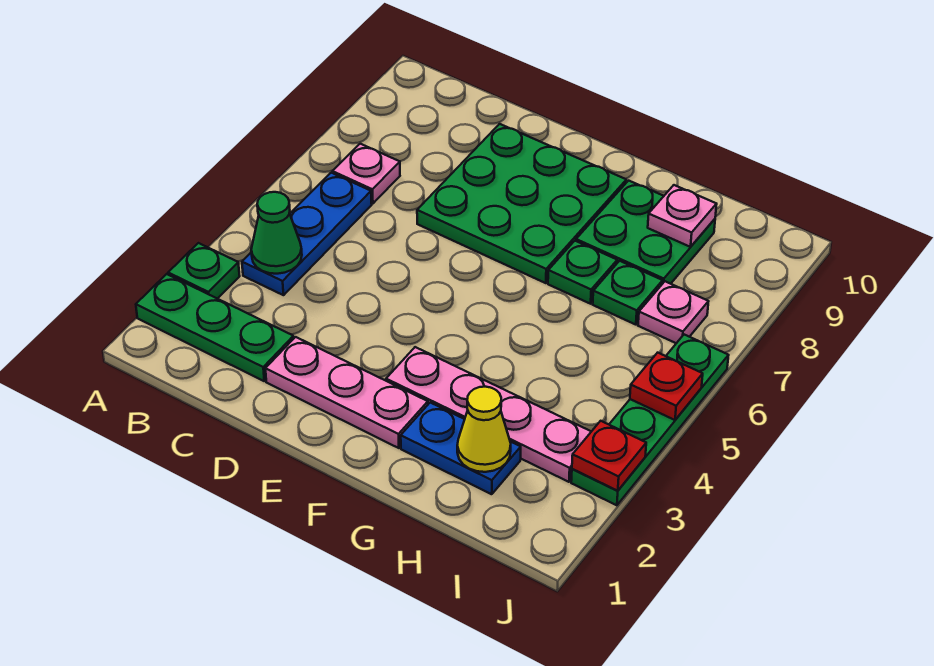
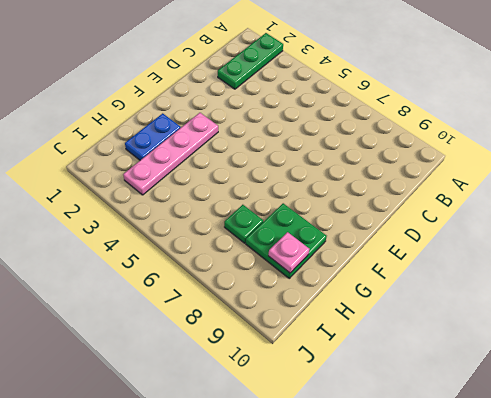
none -> green plate A3 level 1
none -> blue plate B4:B6 level 1
none -> pink plate B7 level 1

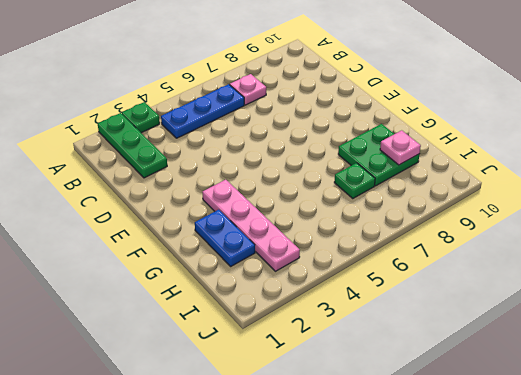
none -> pink plate D2:F2 level 1
none -> green plate D7:F9 level 1
none -> green plate G7 level 1

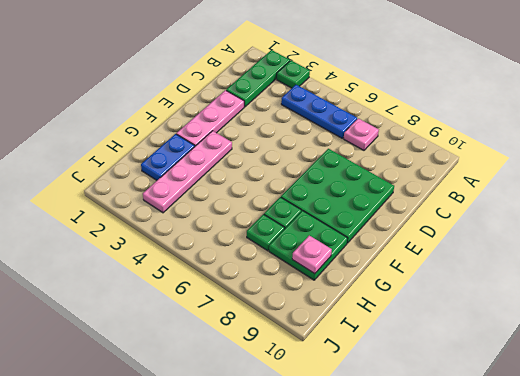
none -> pink plate I7 level 1
none -> green plate J3:J6 level 1
none -> green cone B4 level 2

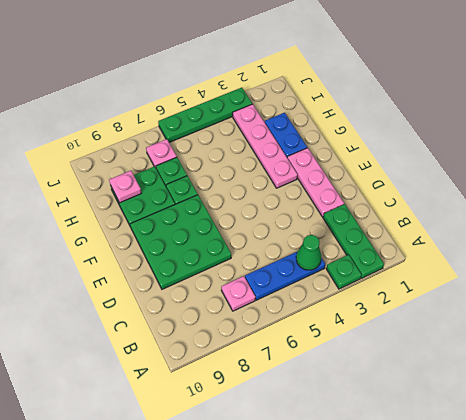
none -> yellow cone H2 level 2
none -> red plate J3 level 2
none -> red plate J5 level 2

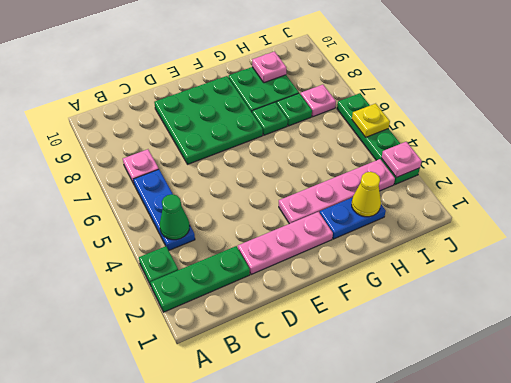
pink plate J3 level 2 -> red plate J3 level 2
yellow plate J5 level 2 -> red plate J5 level 2

